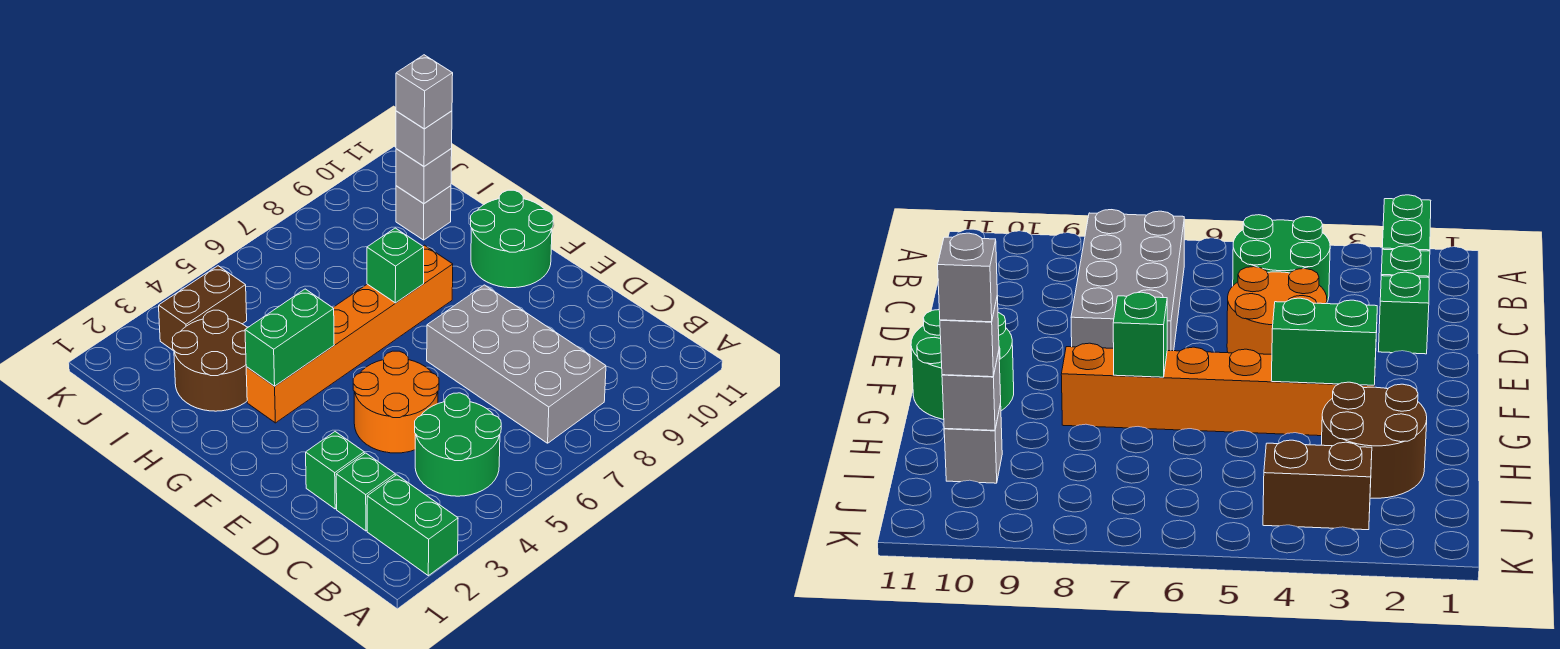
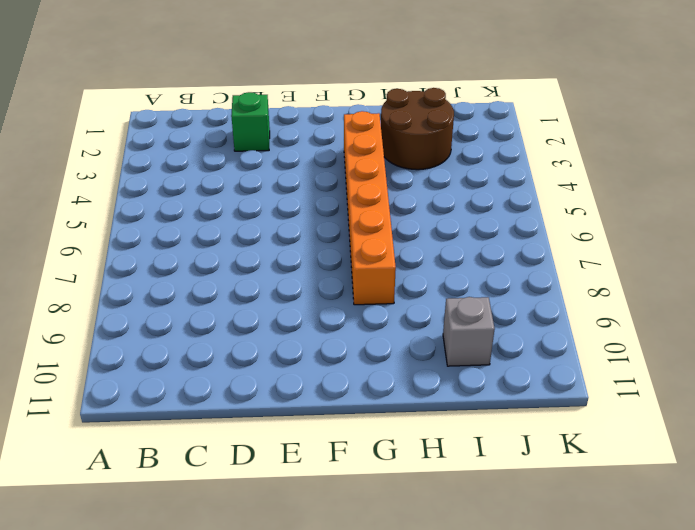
none -> green brick A2:B2 level 1
none -> green round brick B4:C5 level 1
none -> grey brick B7:E8 level 1

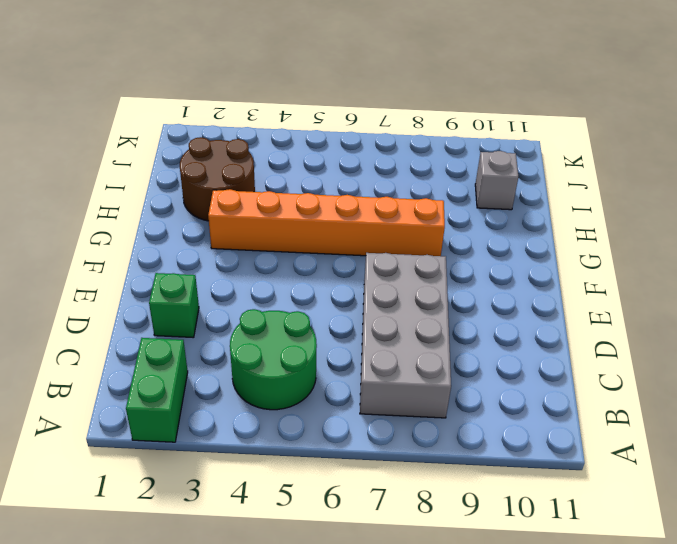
none -> green brick C2 level 1
none -> orange round brick D4:E5 level 1
none -> green round brick F10:G11 level 1

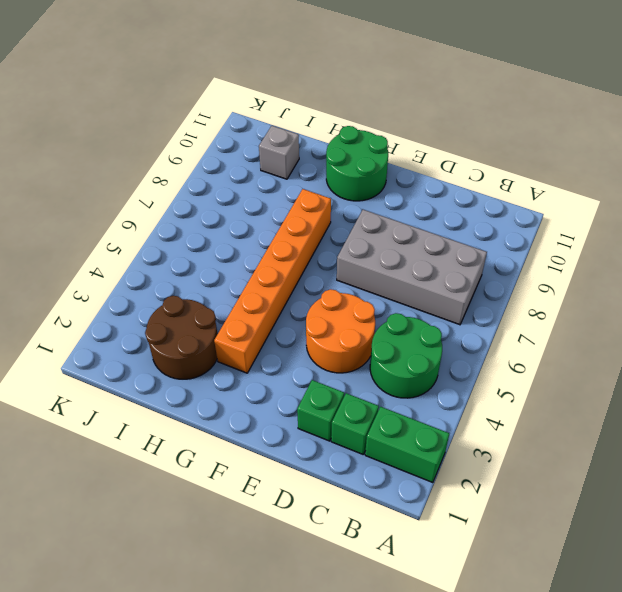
none -> brown brick J3:J4 level 1
none -> green brick G3:G4 level 2
none -> green brick G7 level 2

